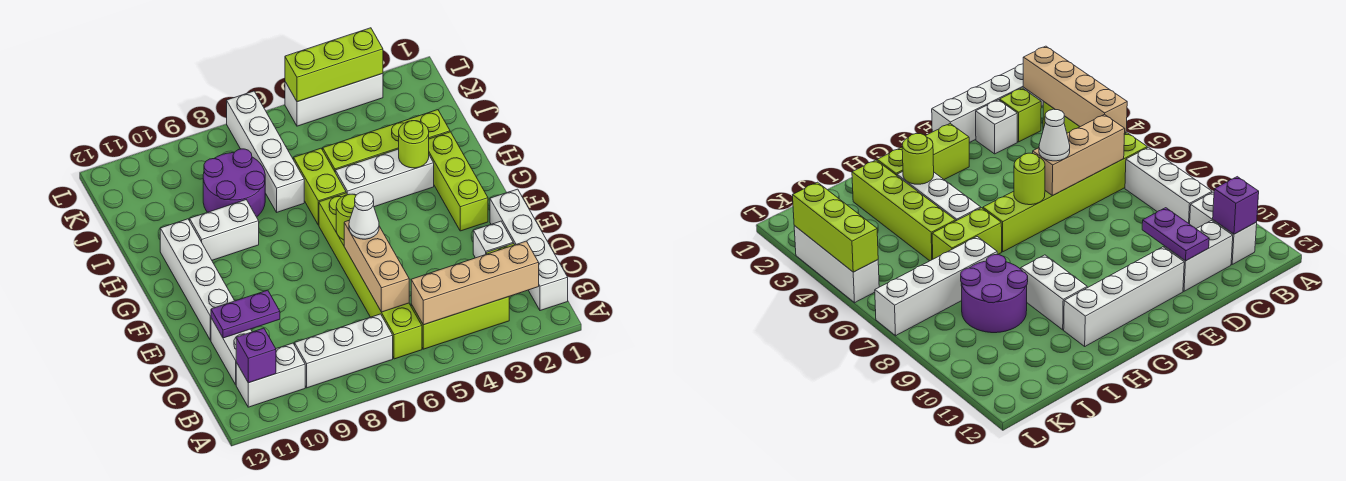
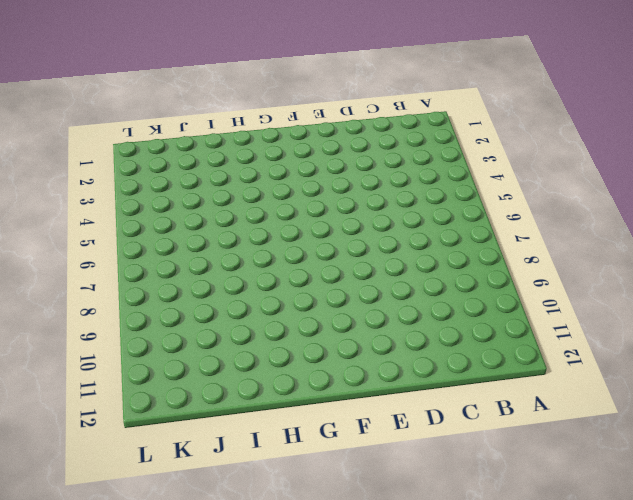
none -> white brick B1:E1 level 1
none -> lime brick B3:B5 level 1
none -> lime brick B6:G6 level 1

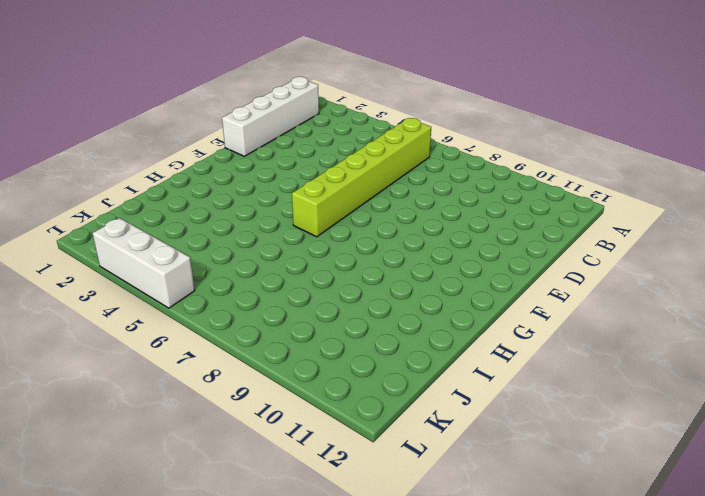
none -> lime brick B3:B5 level 1
none -> white brick B7:B9 level 1
none -> white brick B10:B11 level 1

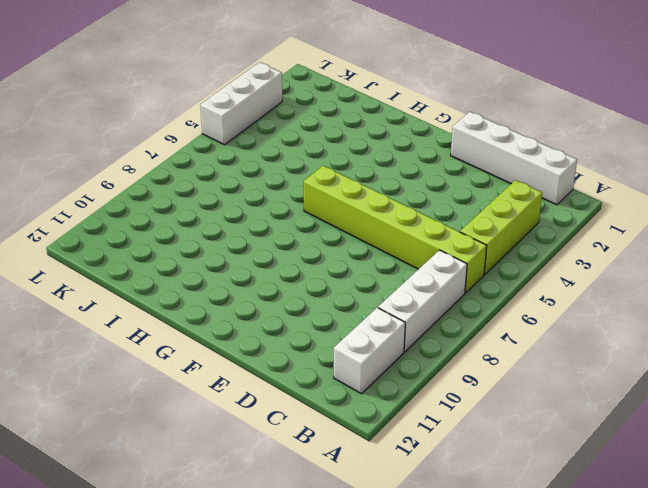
none -> lime brick C2 level 1
none -> white brick C11:D11 level 1
none -> white brick D2 level 1

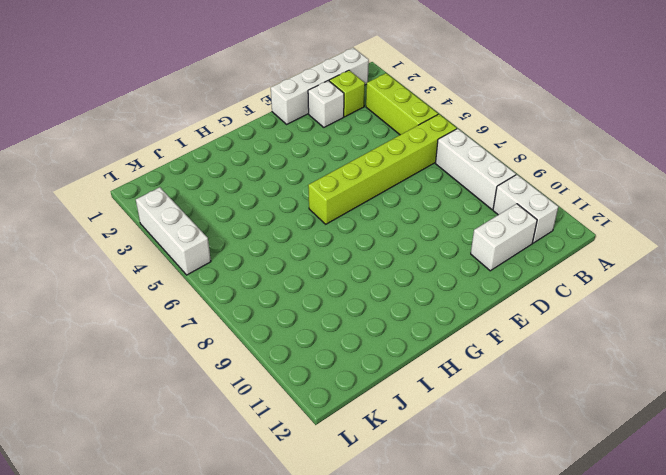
none -> white brick E11:H11 level 1
none -> lime brick F2:H2 level 1
none -> white brick H3:H5 level 1

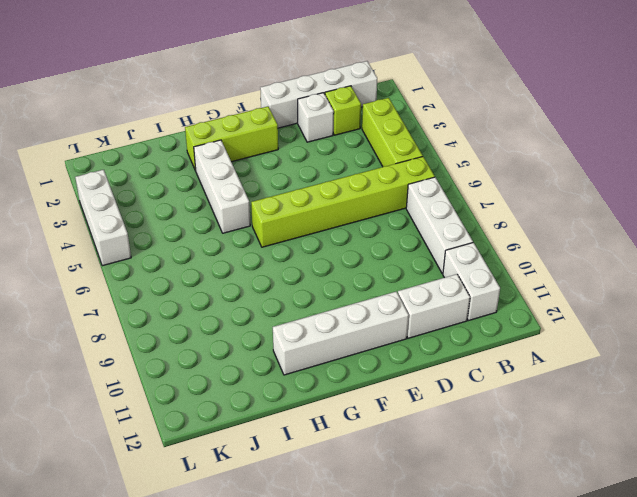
none -> lime brick H6:I6 level 1
none -> white brick H9:H10 level 1
none -> lime brick I2:I5 level 1

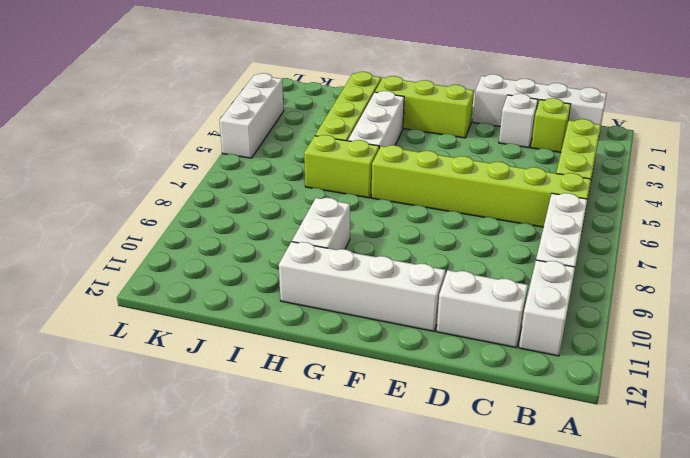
none -> white brick I7:L7 level 1
none -> purple round brick I8:J9 level 1
none -> tan brick B2:B5 level 2

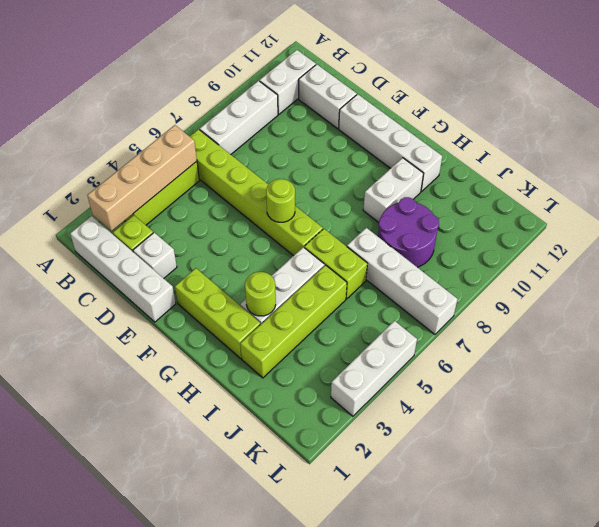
none -> purple brick B11 level 2
none -> tan brick C6:E6 level 2
none -> purple plate D10:D11 level 2

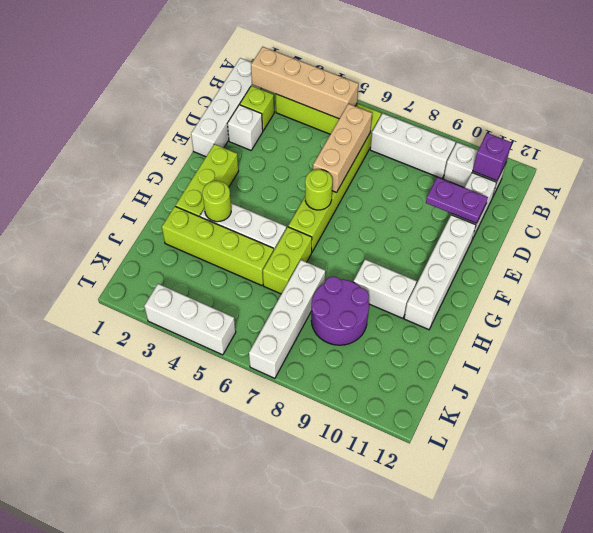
none -> lime brick L3:L5 level 2
none -> white cone E6 level 3

